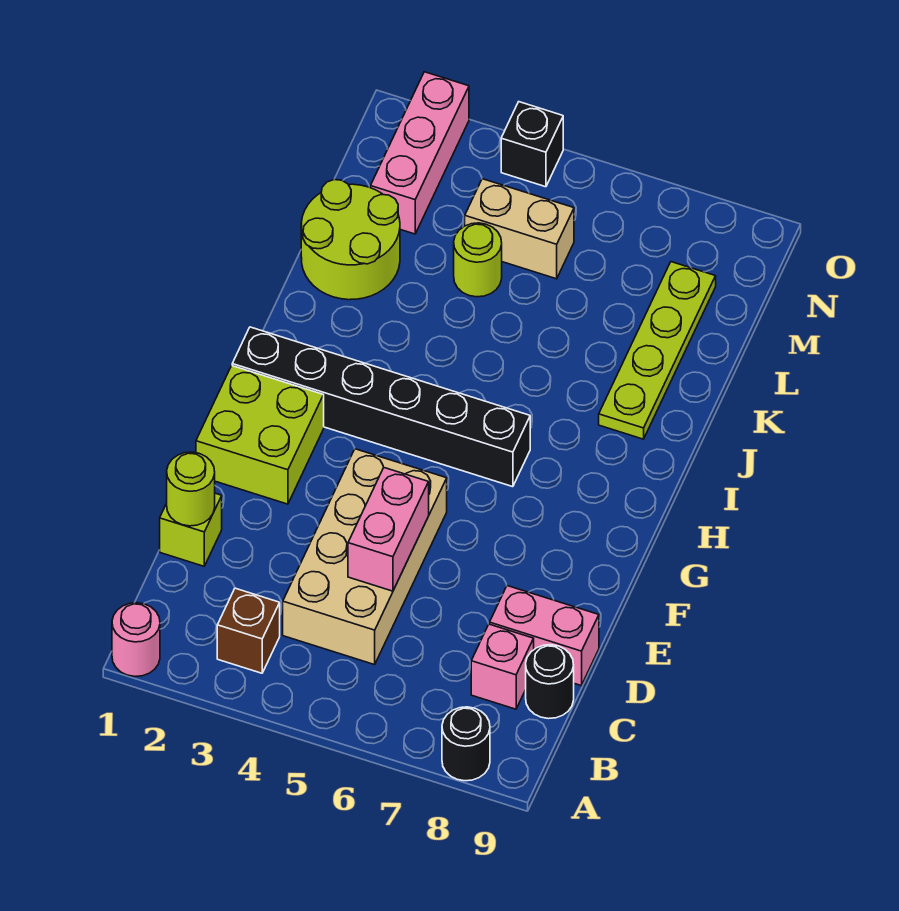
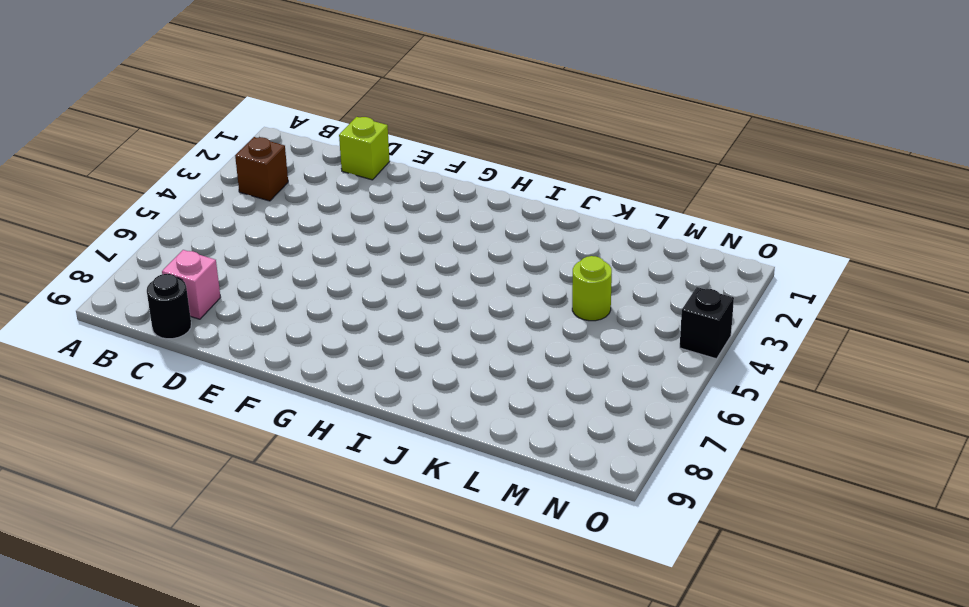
none -> pink round brick A1 level 1
none -> black round brick A8 level 1
none -> tan brick C4:F5 level 1

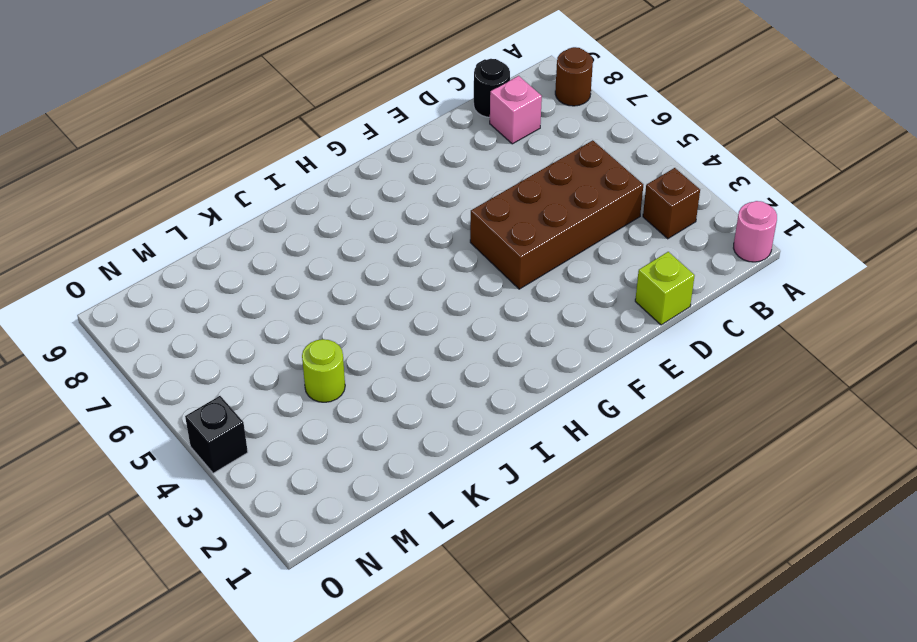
brown round brick A8 level 1 -> black round brick A8 level 1
brown brick C4:F5 level 1 -> tan brick C4:F5 level 1
none -> pink brick D8:D9 level 1
none -> lime brick F1:G2 level 1
none -> black brick H1:H6 level 1

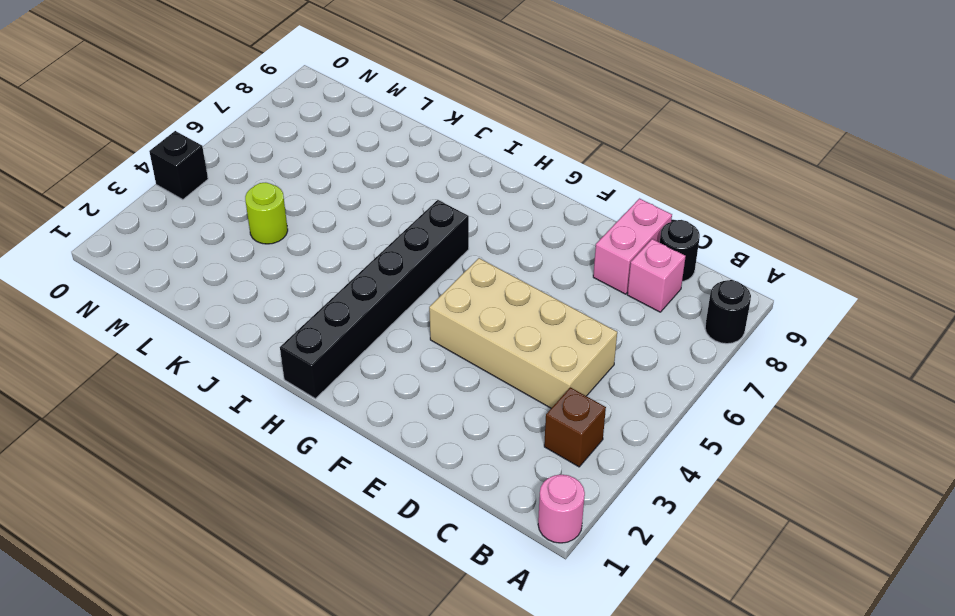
none -> lime brick D1 level 1
none -> lime brick F1:G2 level 1
none -> lime plate J8:M8 level 1

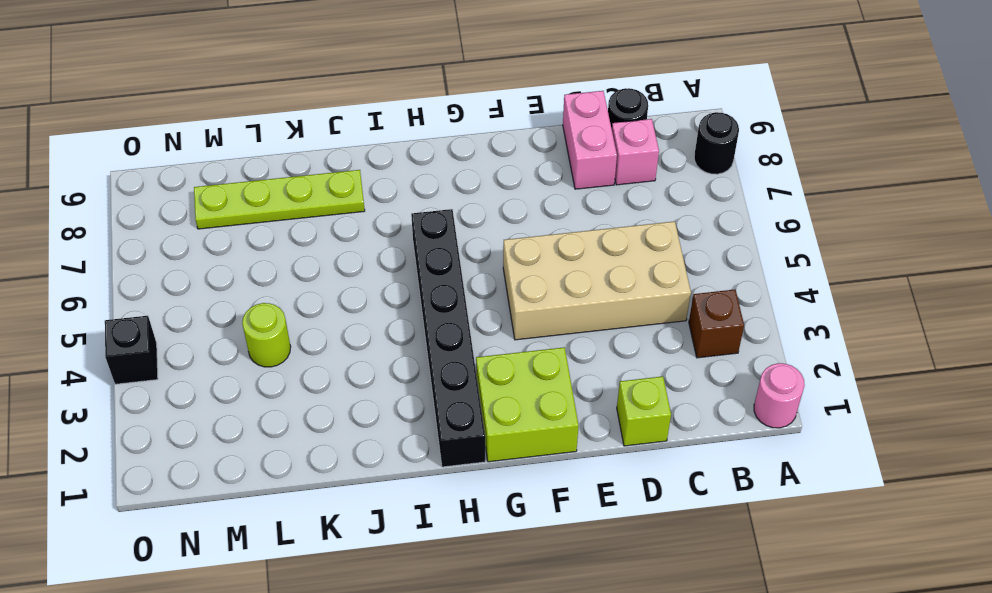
none -> lime round brick K1:L2 level 1
none -> pink brick M2:O2 level 1
none -> tan brick M4:M5 level 1

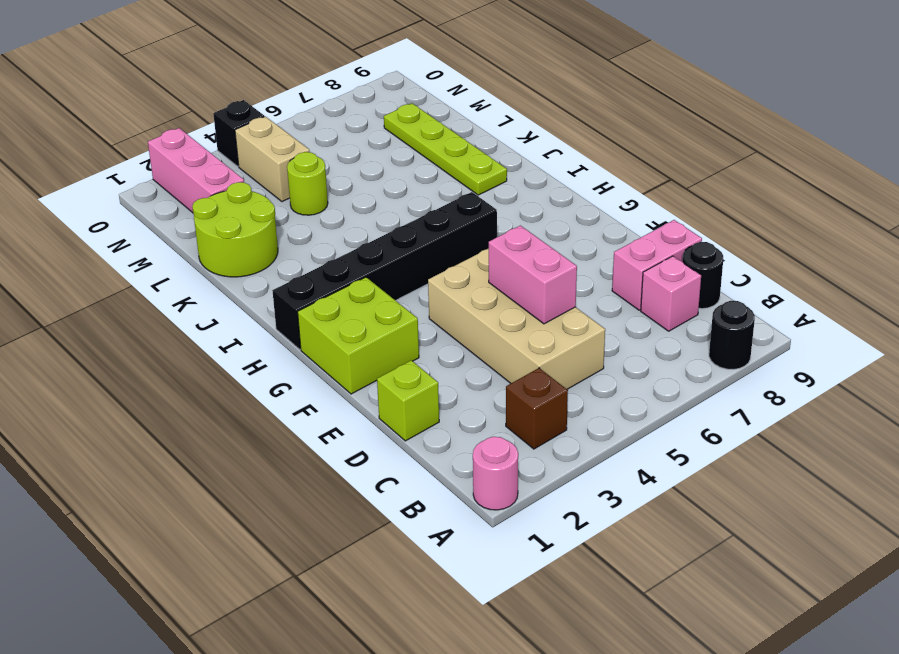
tan brick M4:N4 level 1 -> tan brick M4:M5 level 1
none -> lime round brick D1 level 2

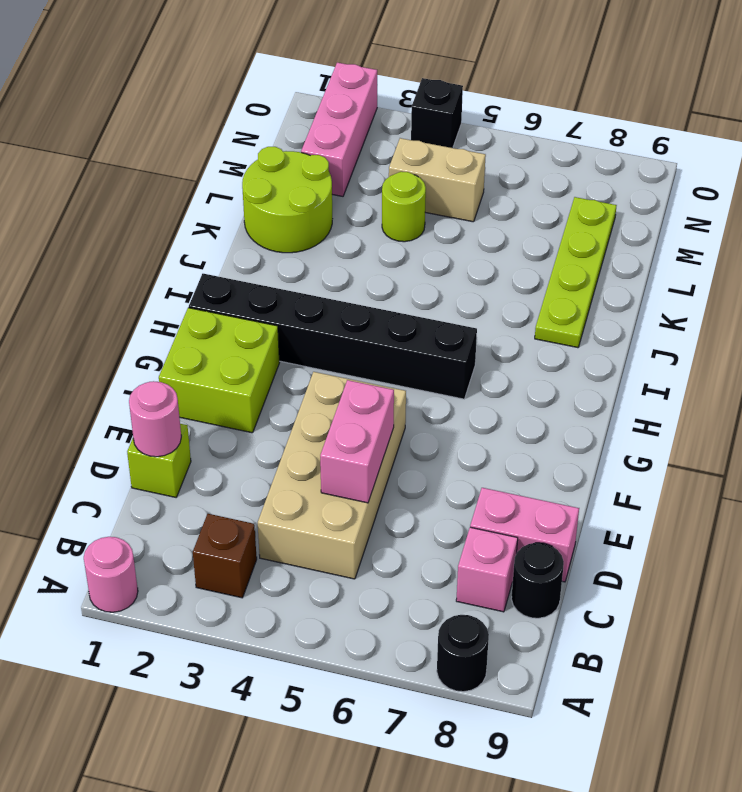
pink round brick D1 level 2 -> lime round brick D1 level 2

